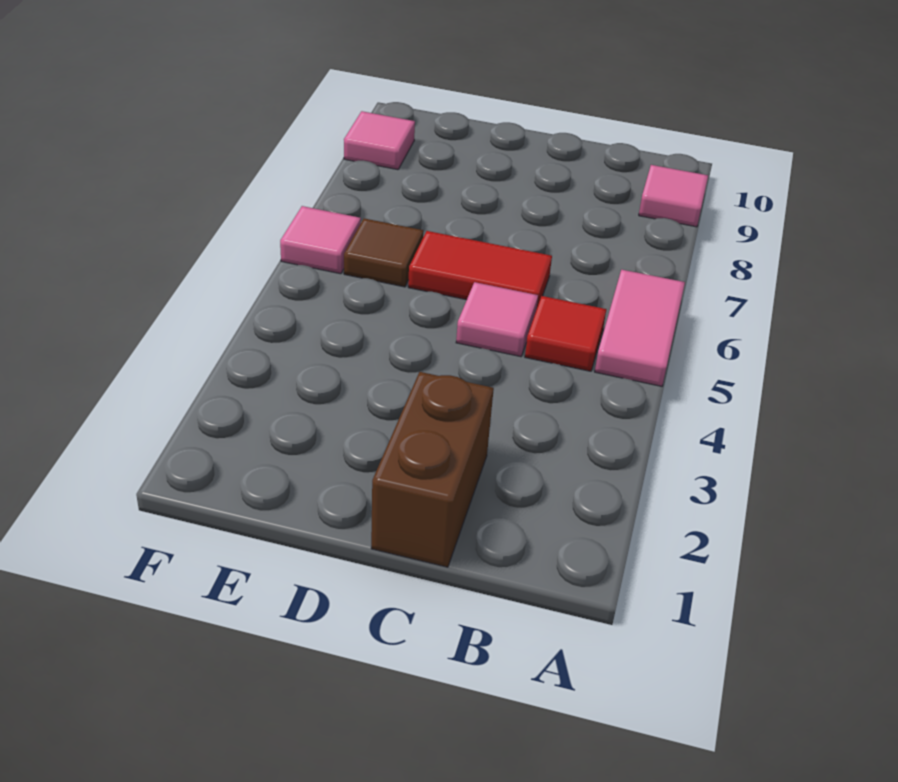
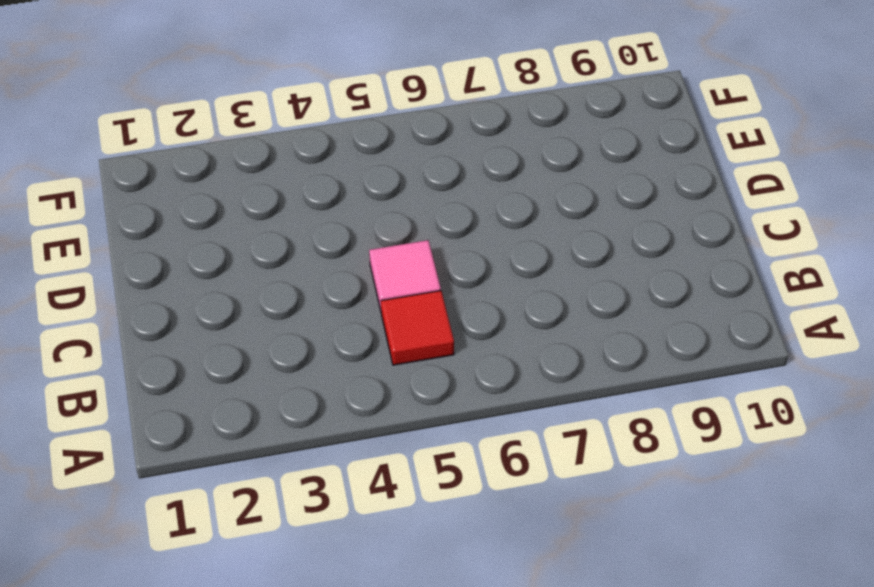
none -> pink tile A5:A6 level 1
none -> pink tile A9 level 1

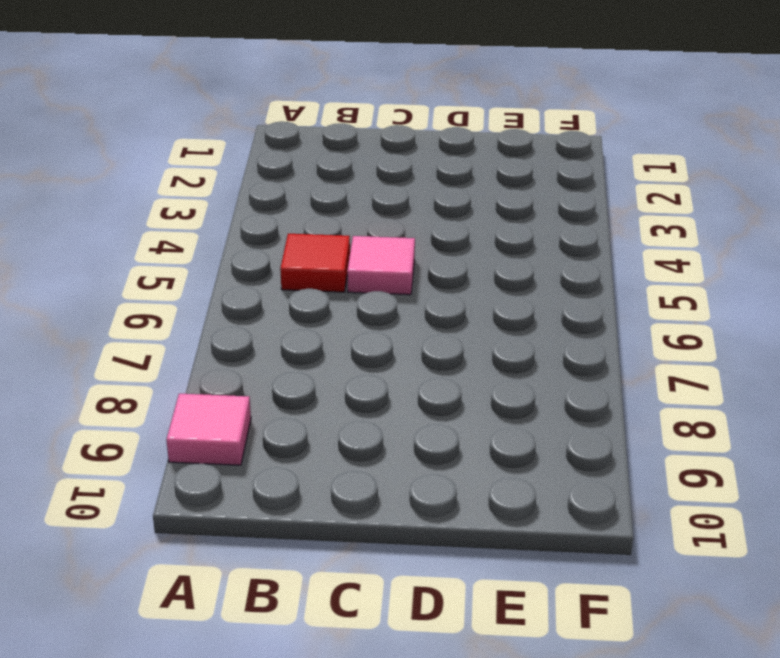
none -> pink tile A5:A6 level 1
none -> brown brick C1:C2 level 1

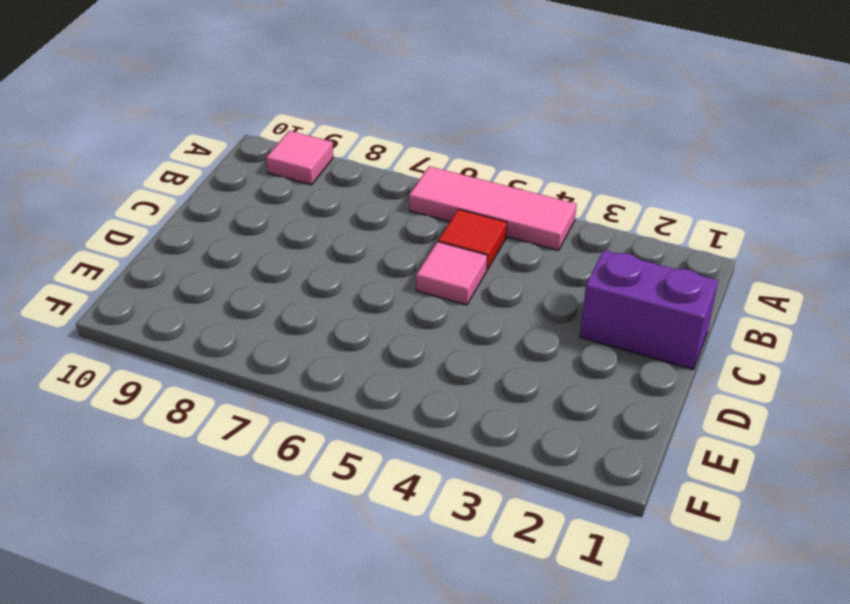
pink tile A4:A6 level 1 -> pink tile A5:A6 level 1
purple brick C1:C2 level 1 -> brown brick C1:C2 level 1
none -> red tile C6:D6 level 1
none -> brown tile E6 level 1

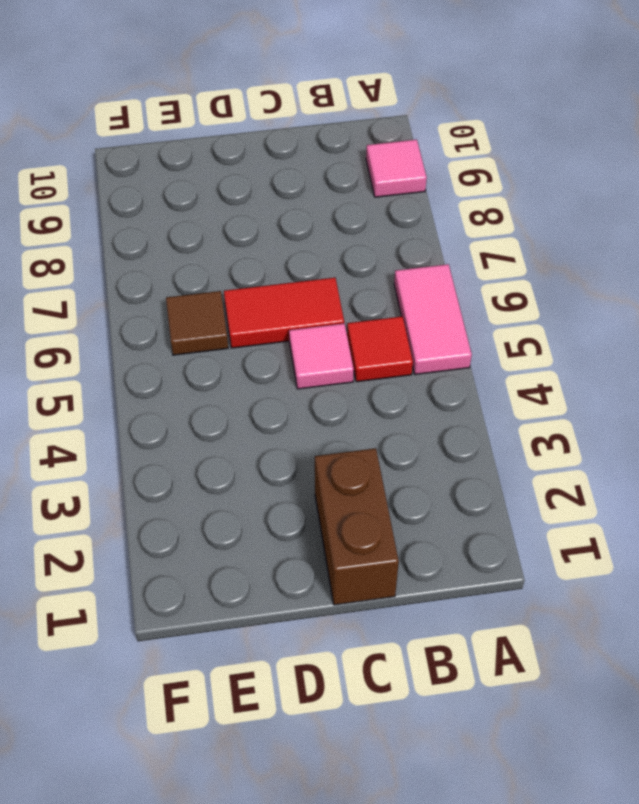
none -> pink tile F6 level 1
none -> pink tile F9 level 1

